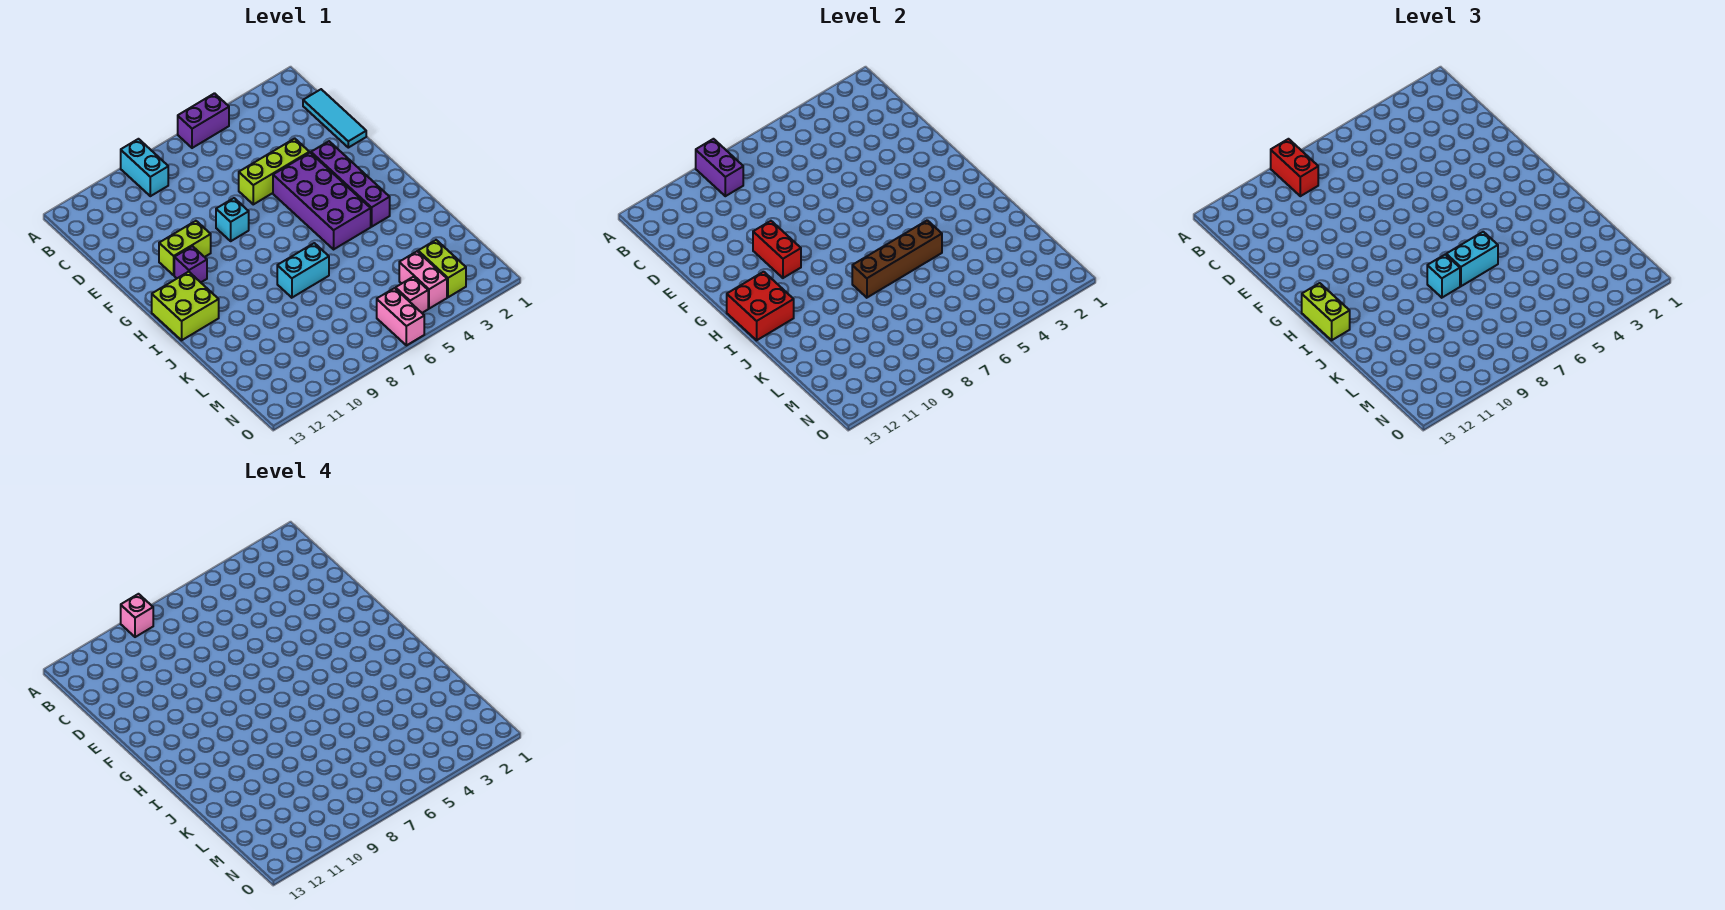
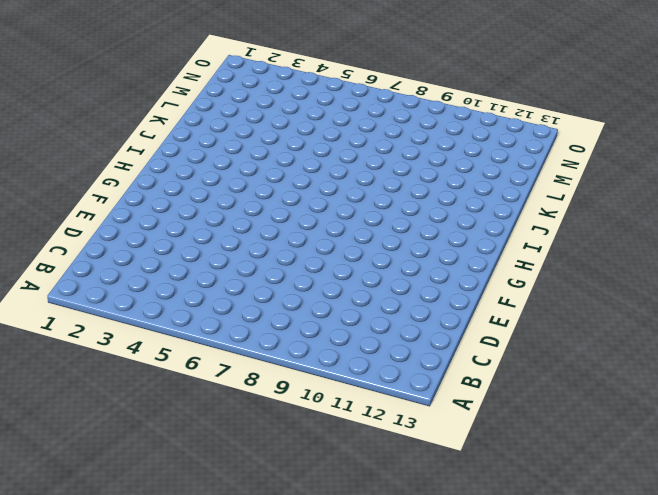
none -> purple brick A5:A6 level 1
none -> cyan brick A9:B9 level 1
none -> cyan tile C1:E1 level 1

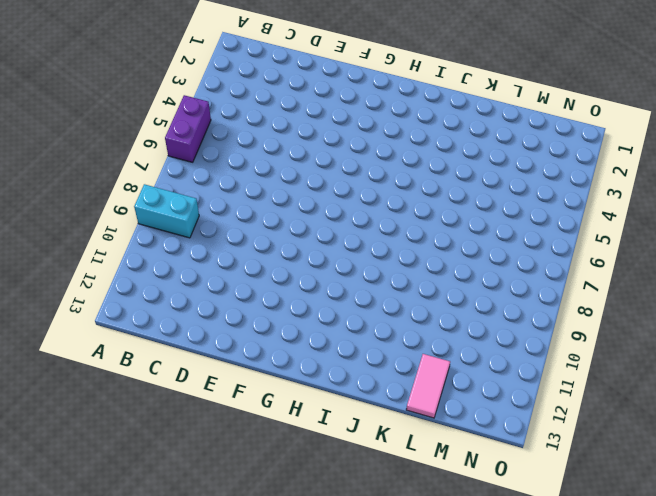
pink tile L12:L13 level 1 -> none
none -> cyan tile C1:E1 level 1
none -> lime brick E4:E6 level 1
none -> purple brick F3:I3 level 1

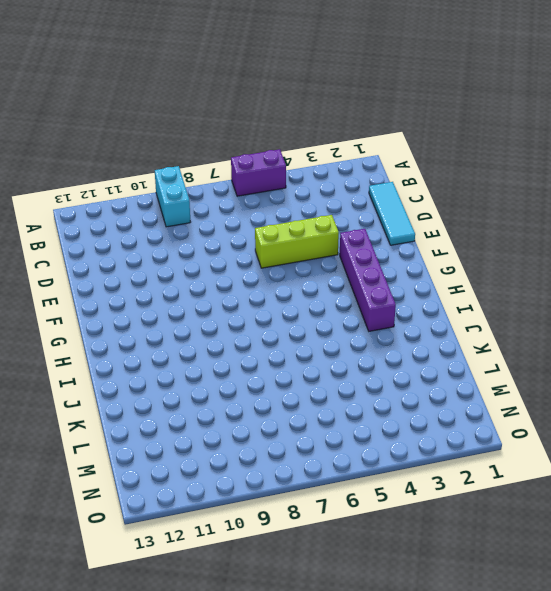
none -> purple brick F4:I5 level 1
none -> cyan brick F8 level 1
none -> lime brick F10:F11 level 1

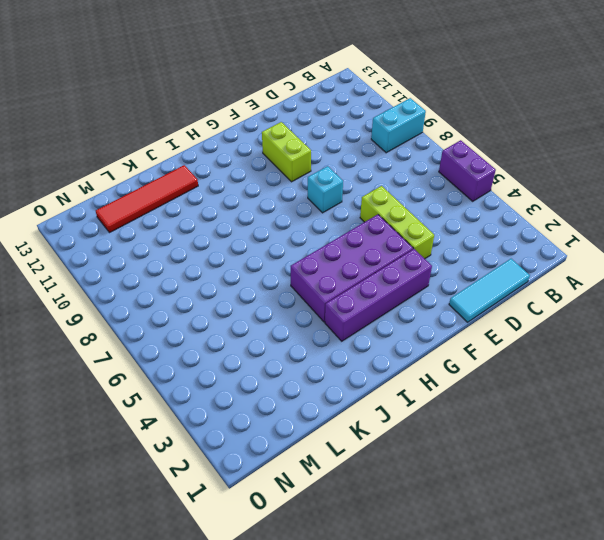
red tile J12:M12 level 1 -> none
none -> purple brick G11 level 1
none -> lime brick H12:I13 level 1
none -> cyan brick J7:J8 level 1

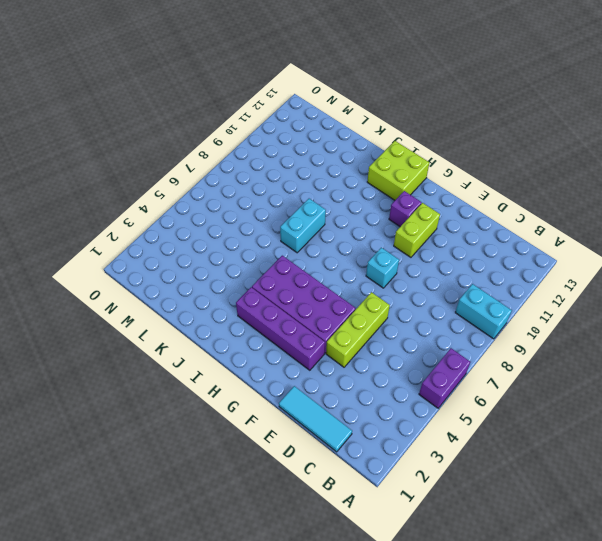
none -> lime brick M3:N3 level 1
none -> pink brick M4:N4 level 1
none -> pink brick N5 level 1

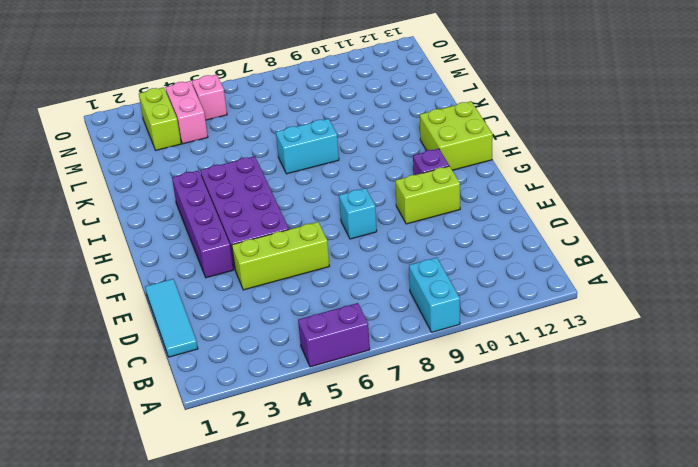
none -> pink brick N6:O6 level 1
none -> purple brick A9:B9 level 2
none -> red brick F10:G10 level 2

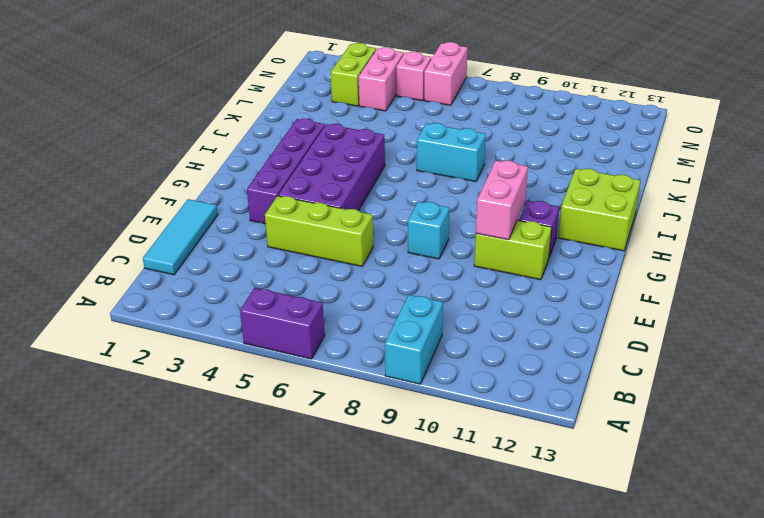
pink brick F10:G10 level 2 -> red brick F10:G10 level 2
none -> purple brick A9:B9 level 2
none -> red brick H12:I13 level 2
none -> brown brick J5:J8 level 2

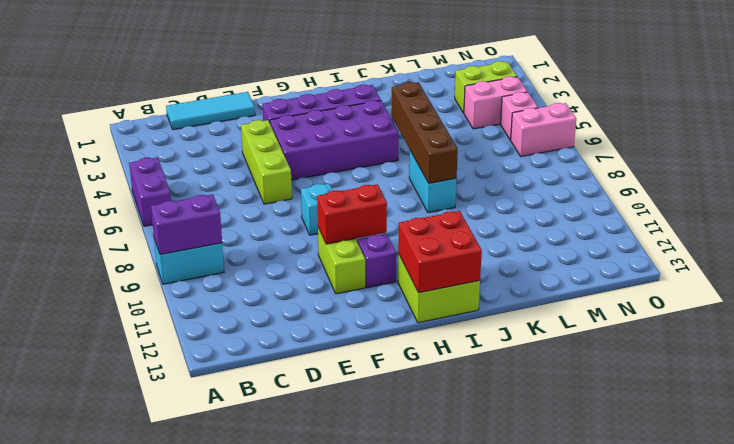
none -> red brick A9:B9 level 3
none -> lime brick H13:I13 level 3
none -> cyan brick J6:J7 level 3

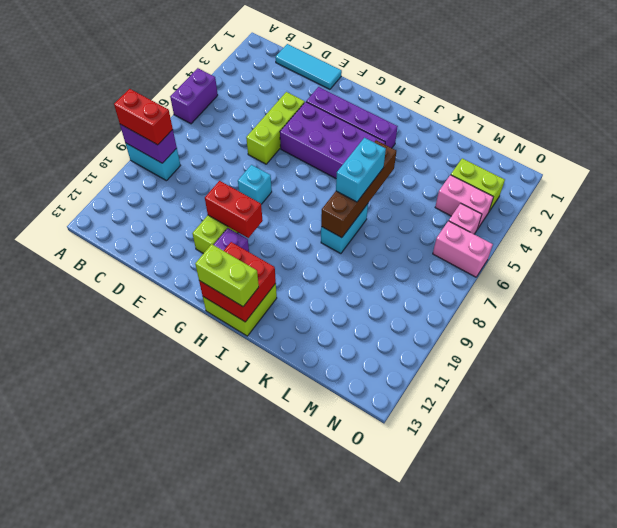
none -> cyan brick J8 level 3
none -> pink brick A9 level 4

